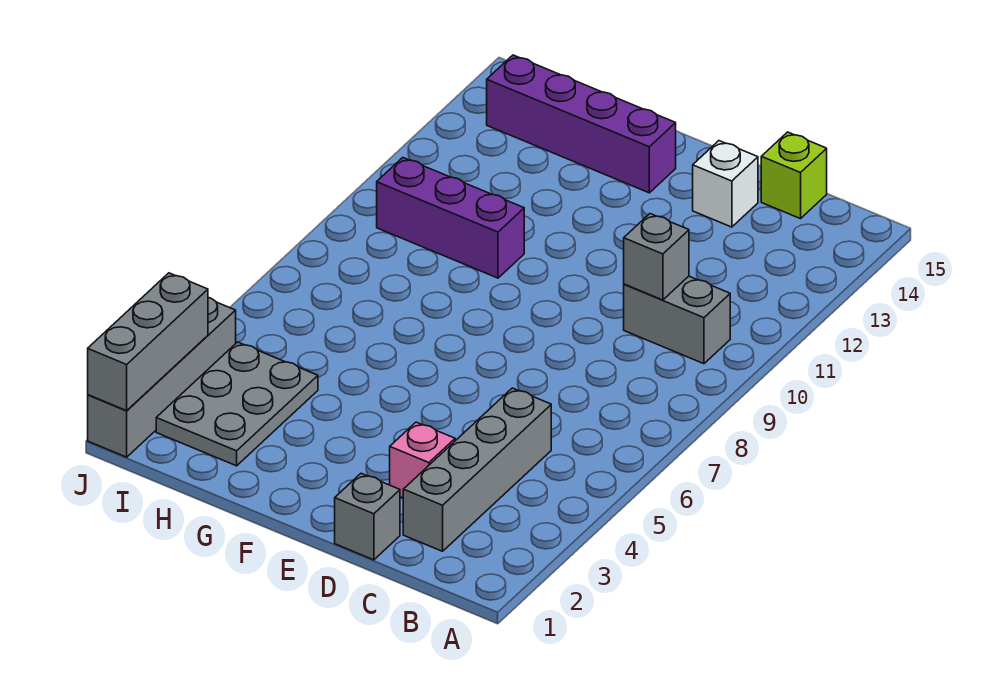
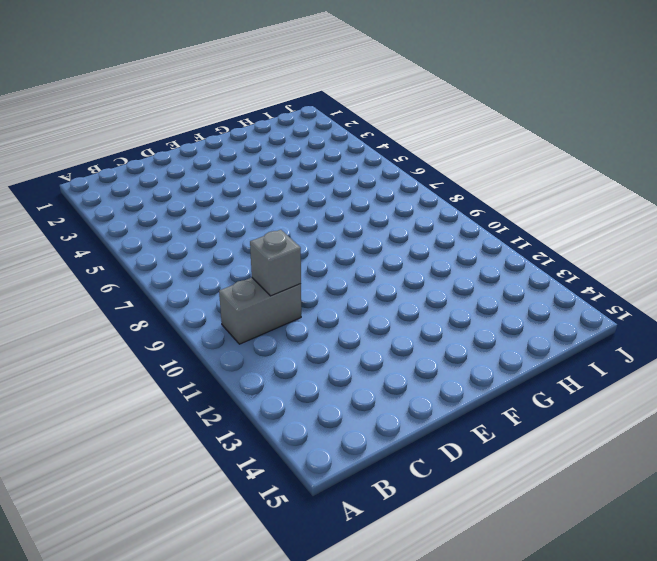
none -> grey brick C2:C5 level 1
none -> lime brick C15 level 1
none -> grey brick D1 level 1

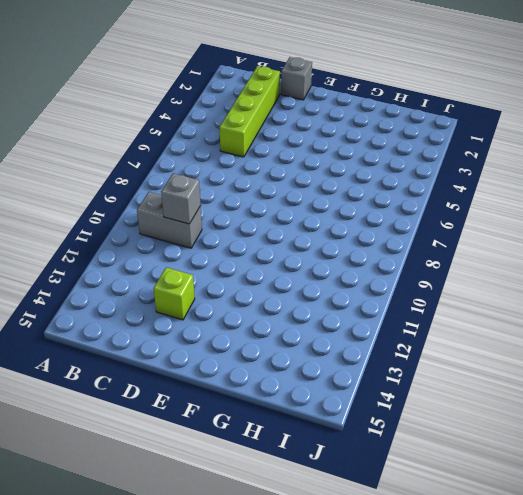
lime brick C2:C5 level 1 -> grey brick C2:C5 level 1
lime brick D13 level 1 -> lime brick C15 level 1
none -> pink brick D3 level 1
none -> white brick D14 level 1
none -> purple brick F14:I14 level 1

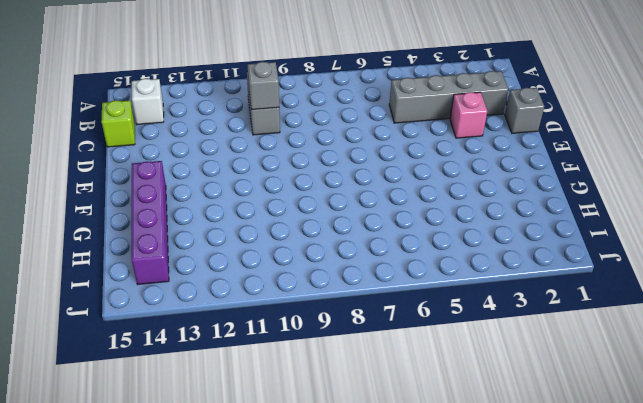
white brick B14 level 1 -> white brick D14 level 1
none -> purple brick G10:I10 level 1
none -> grey plate H2:I4 level 1
none -> grey brick J1:J4 level 1

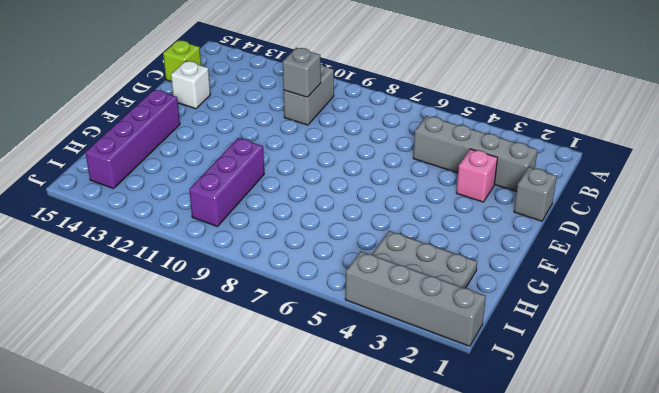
none -> grey brick J1:J3 level 2

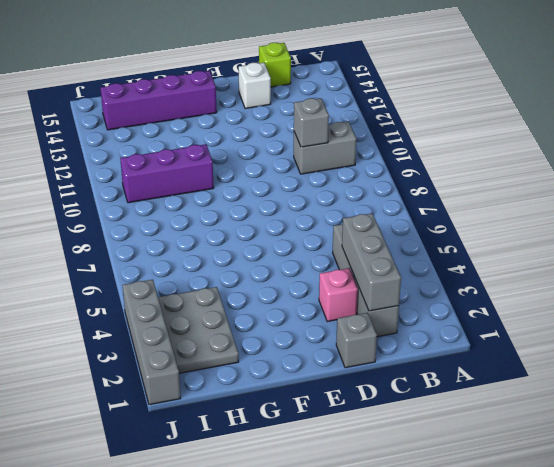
grey brick C2:C4 level 2 -> grey brick J1:J3 level 2

